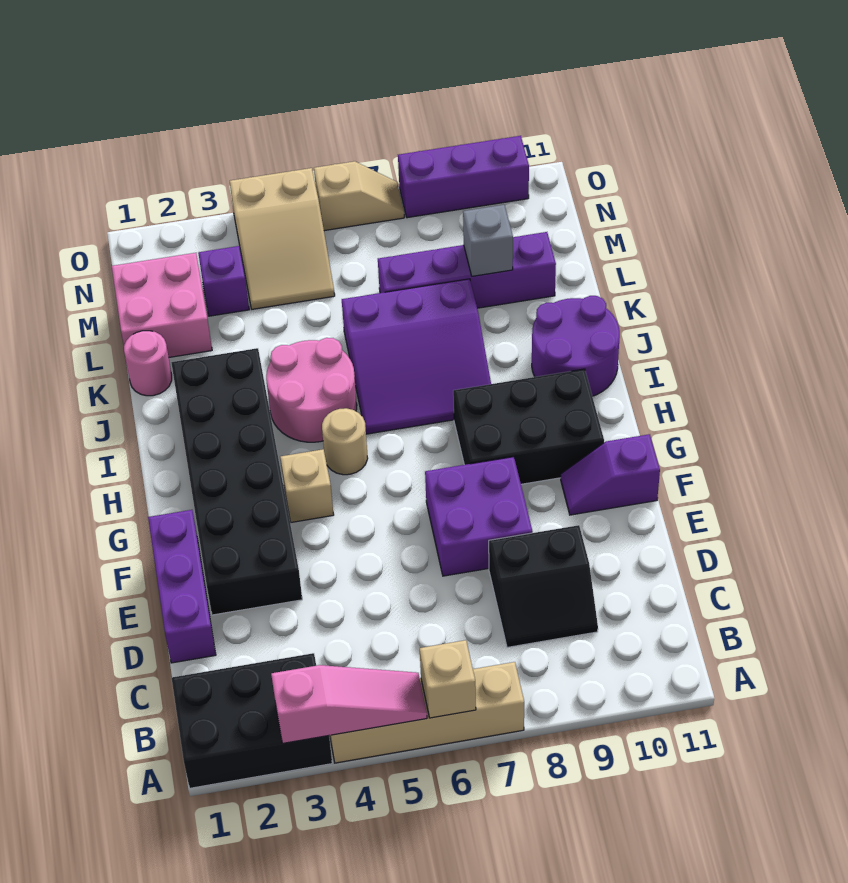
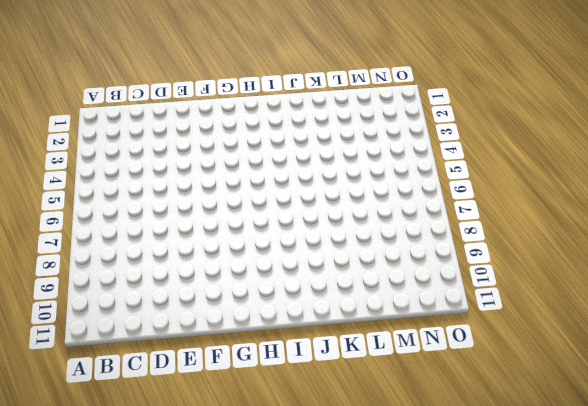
none -> black brick A1:B3 level 1
none -> tan brick A4:A7 level 1
none -> black slope C8:D9 level 1 top D

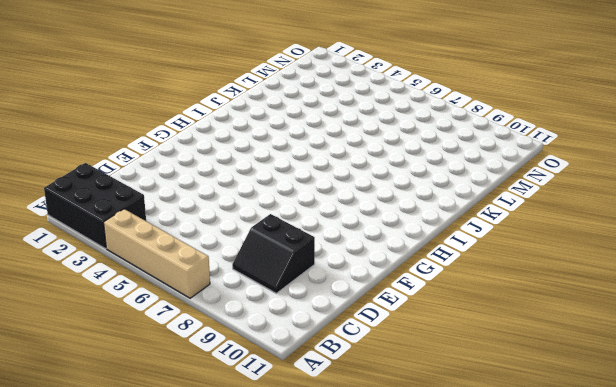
none -> purple brick D1:F1 level 1
none -> black brick E2:J3 level 1
none -> purple brick E7:F8 level 1

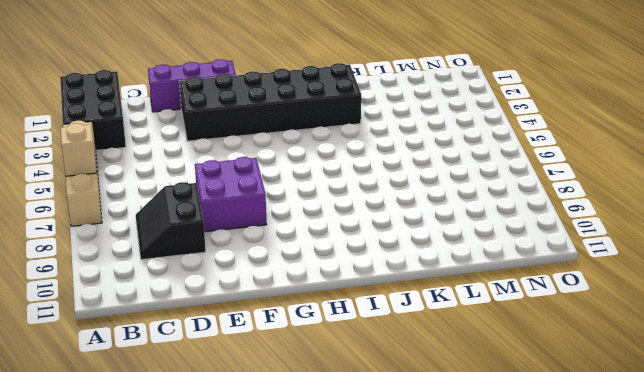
none -> purple slope F10:F11 level 1 top 11
none -> tan brick G4 level 1
none -> black brick G8:H10 level 1

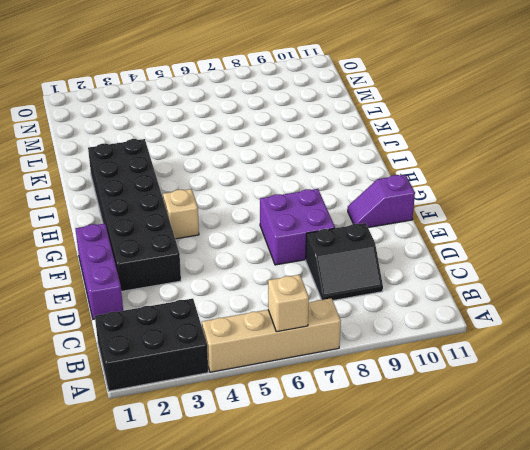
none -> black brick G8:H10 level 1
none -> tan round brick H5 level 1
none -> pink round brick I4:J5 level 1

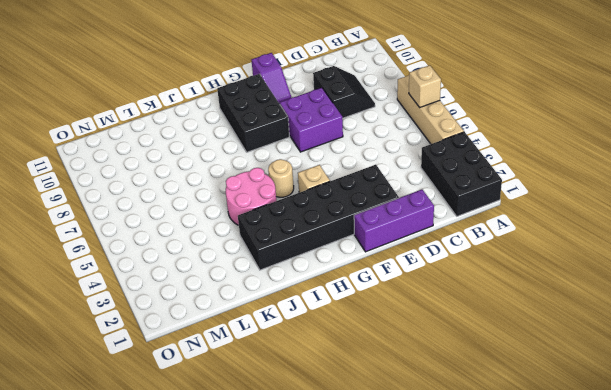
none -> purple slope I6:K8 level 1 top K
none -> purple round brick I10:J11 level 1
none -> pink round brick K1 level 1

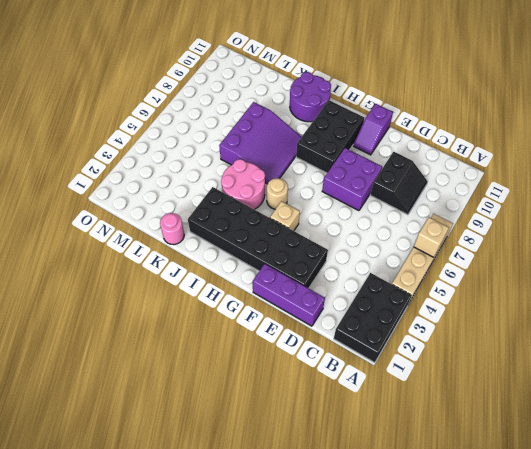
none -> pink brick L1:M2 level 1
none -> purple brick L7:L10 level 1
none -> purple brick M3 level 1

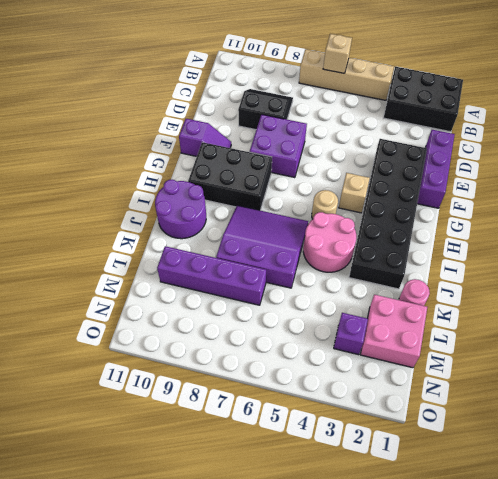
none -> tan slope M4:O5 level 1 top O
none -> tan slope O6:O7 level 1 top 6
none -> purple brick O8:O10 level 1

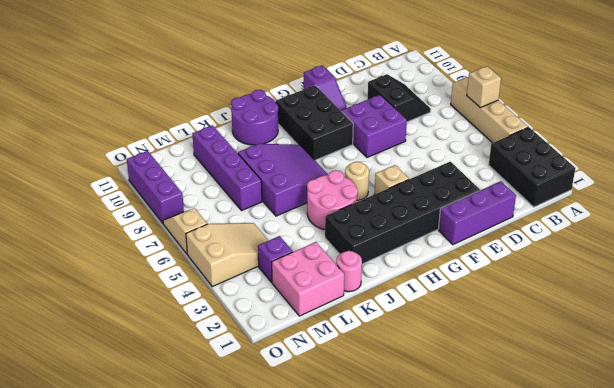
none -> pink slope A3:A5 level 2 top 3
none -> grey brick L9 level 2

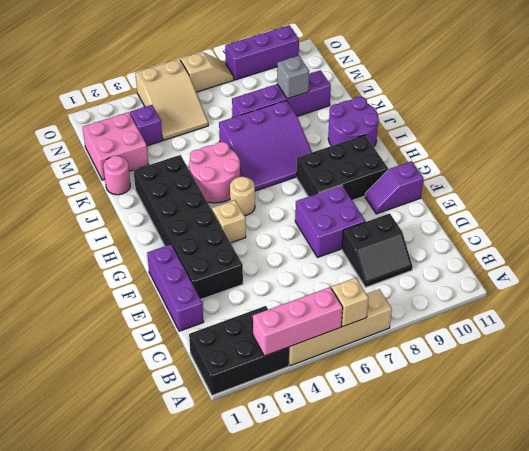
pink brick A3:A5 level 2 -> pink slope A3:A5 level 2 top 3

